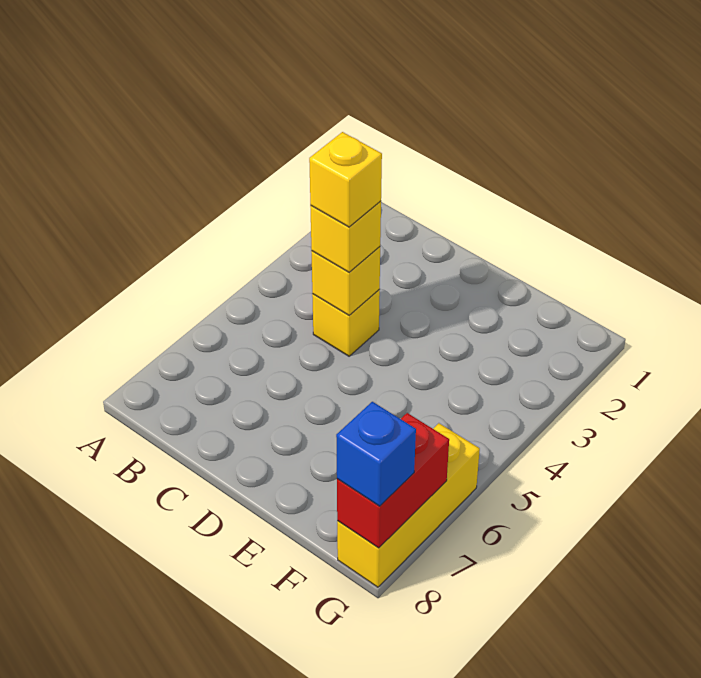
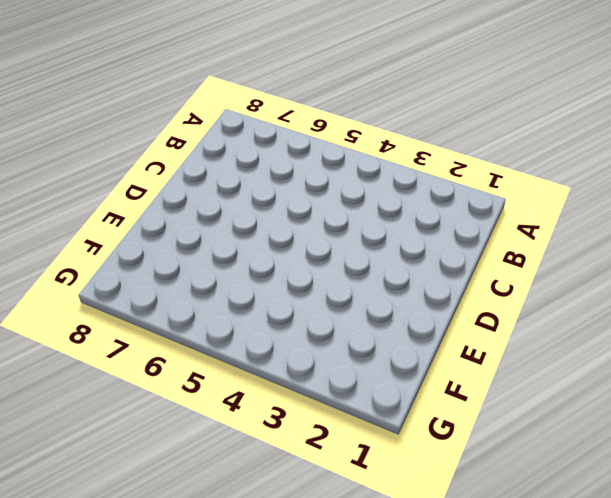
none -> yellow brick C4 level 1
none -> yellow brick G6:G8 level 1

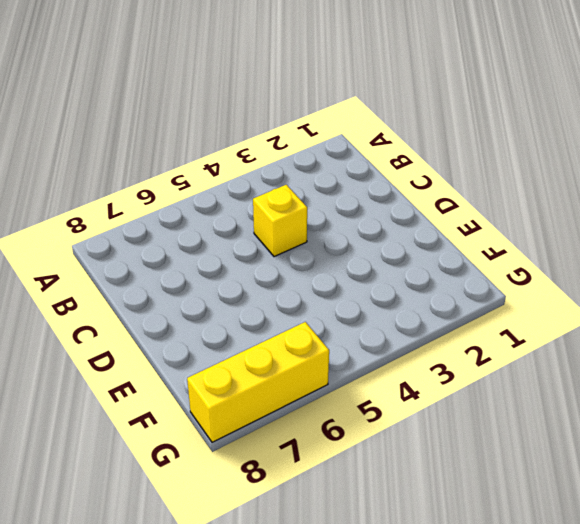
none -> yellow brick C4 level 2
none -> red brick G7:G8 level 2

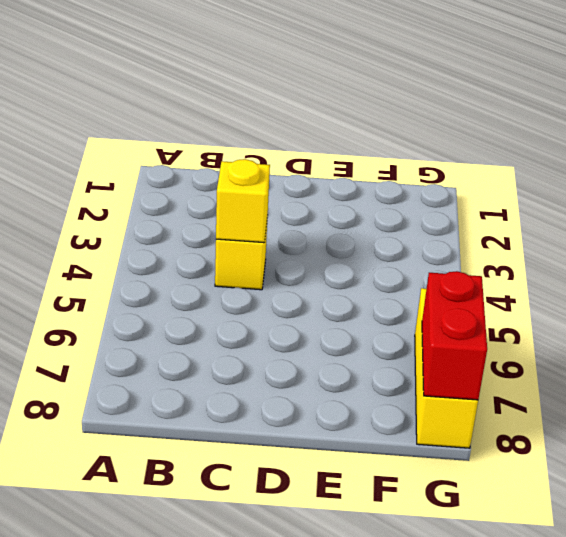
none -> yellow brick C4 level 3
none -> blue brick G8 level 3

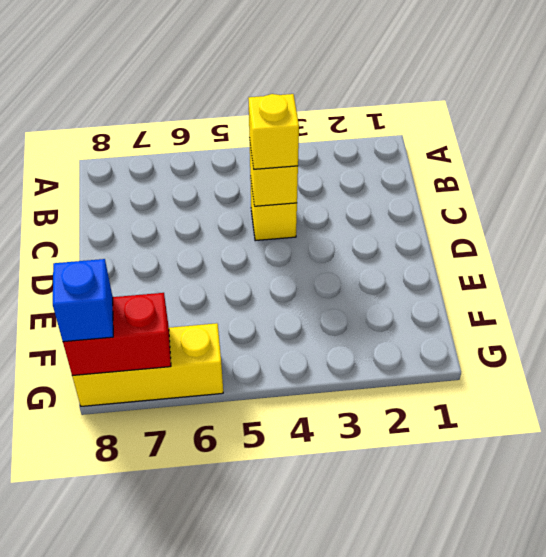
none -> yellow brick C4 level 4

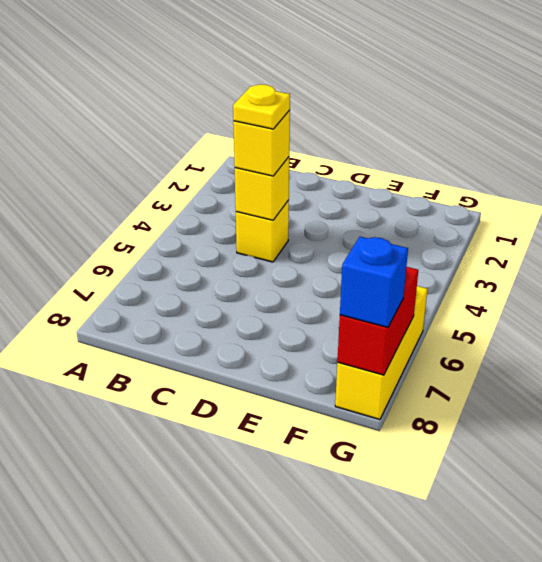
yellow plate C4 level 4 -> yellow brick C4 level 4

